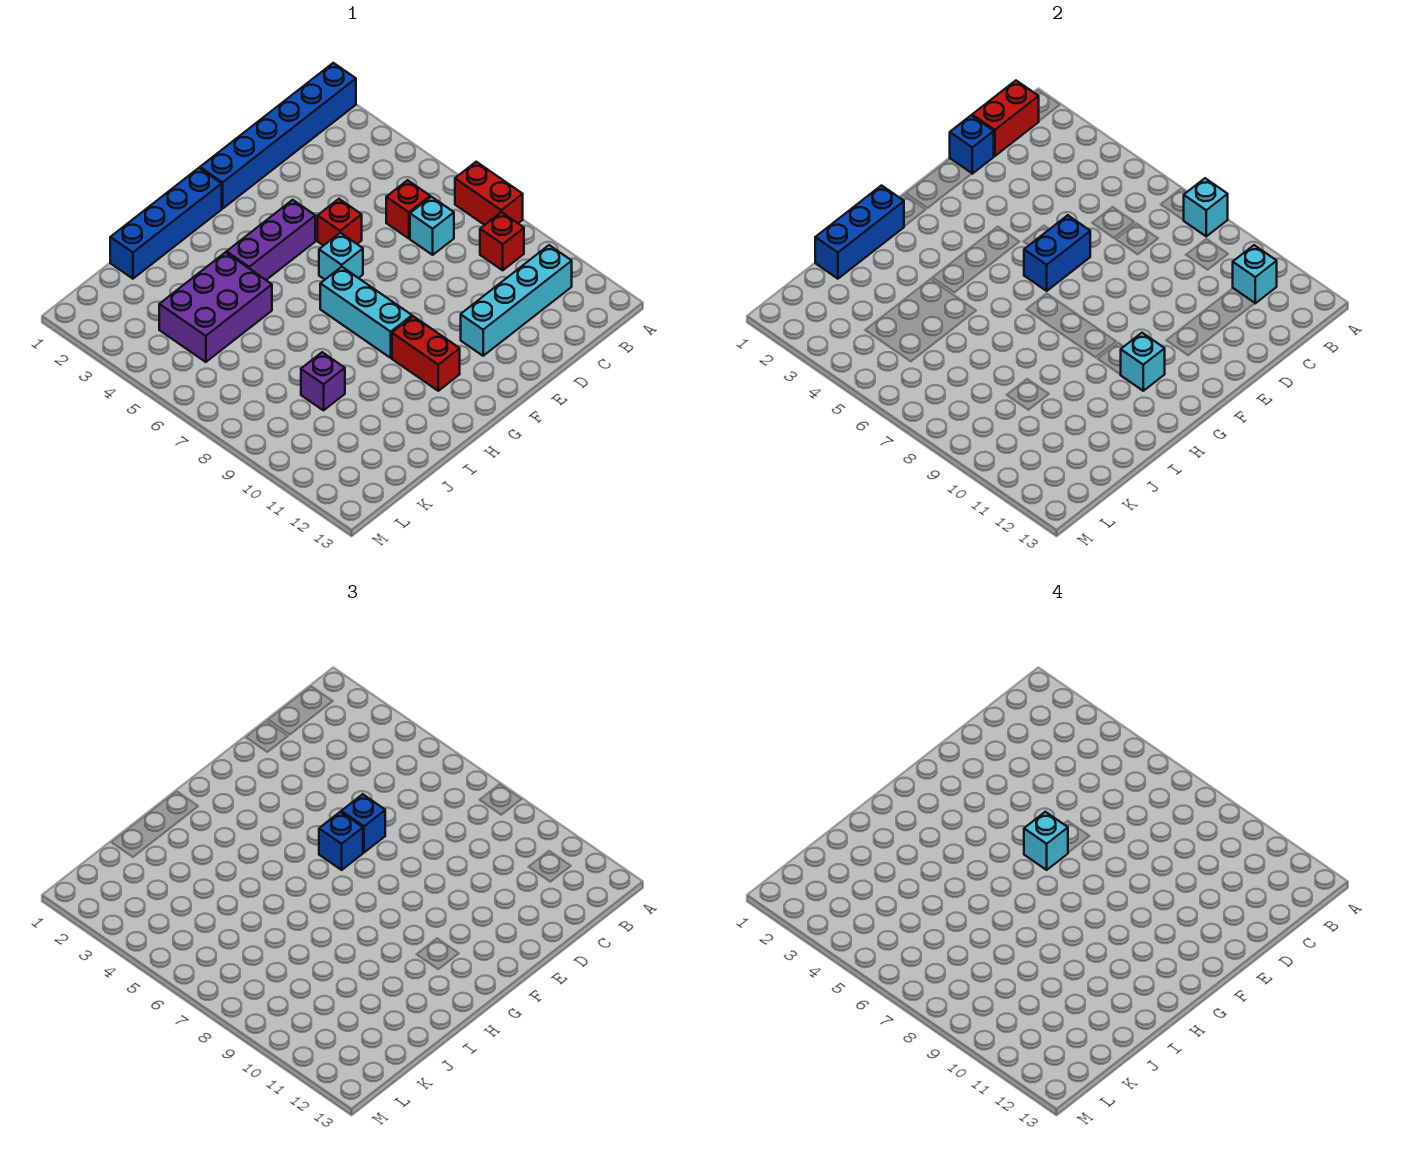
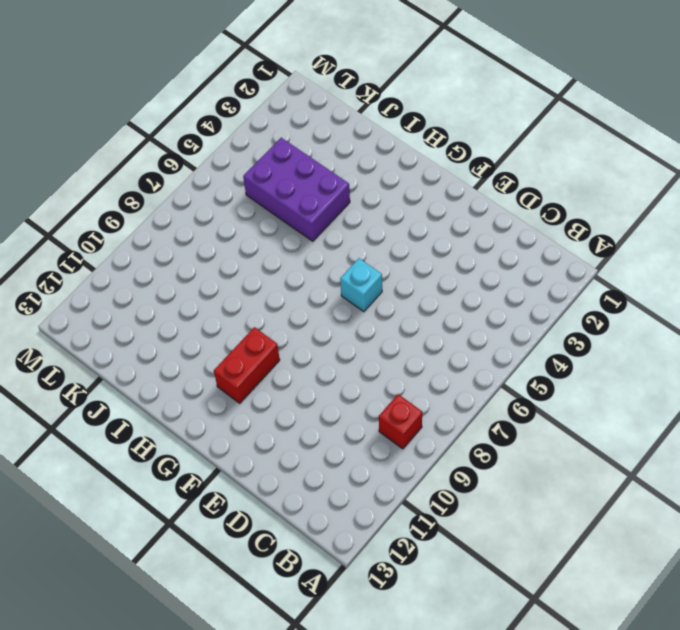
none -> blue brick A1:F1 level 1
none -> red brick A7:A8 level 1
none -> cyan brick B11:E11 level 1

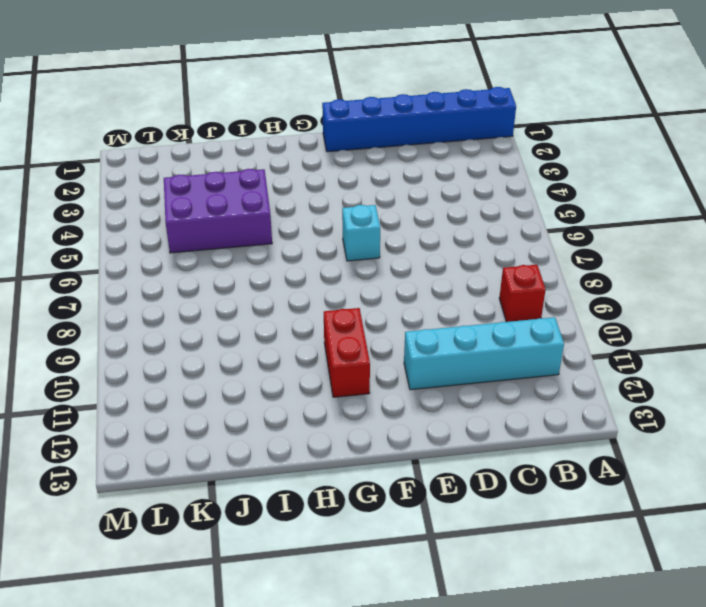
none -> red brick A7:A8 level 1
none -> red brick C6 level 1
none -> cyan brick C7 level 1

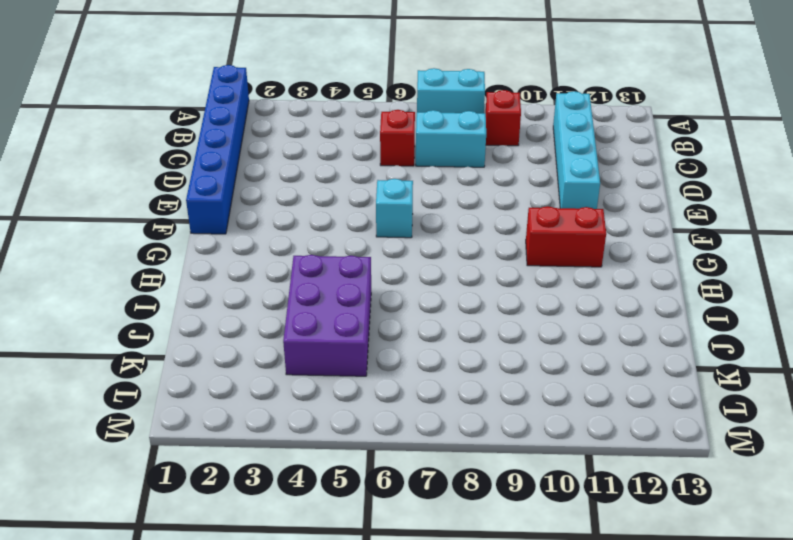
cyan brick A7:A8 level 1 -> red brick A7:A8 level 1
cyan brick C7:C8 level 1 -> cyan brick C7 level 1
none -> red brick E5 level 1
none -> purple brick F4:H4 level 1
none -> blue brick G1:J1 level 1

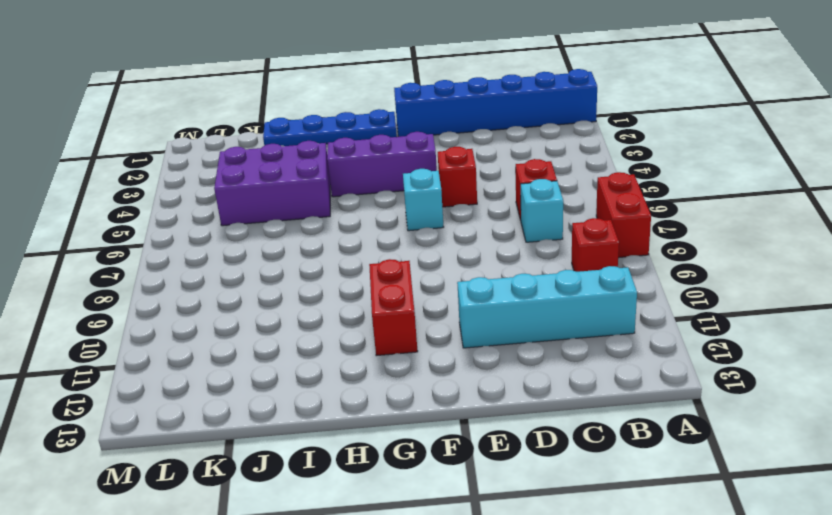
blue plate G1:J1 level 1 -> blue brick G1:J1 level 1
none -> cyan brick G7:G9 level 1
none -> purple brick J9 level 1
none -> cyan brick A8 level 2

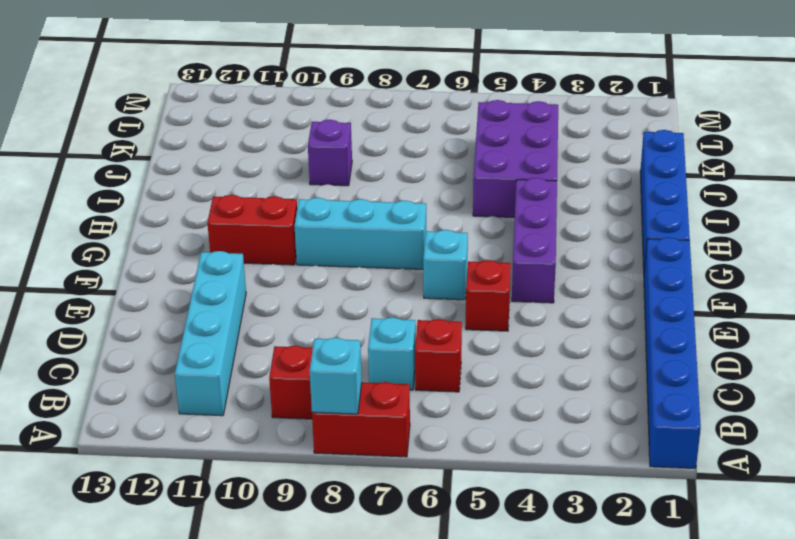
none -> red brick B1:C1 level 2
none -> cyan brick B11 level 2
none -> blue brick D1 level 2

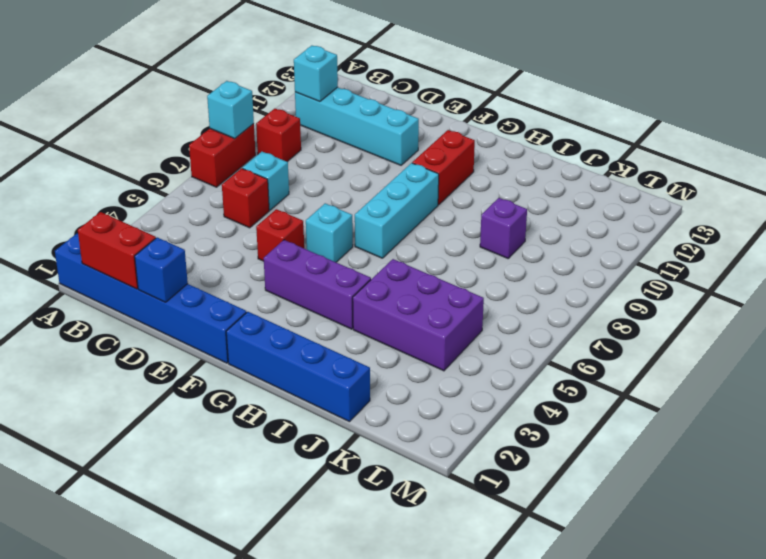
none -> blue brick E6:F6 level 2
none -> cyan brick G11 level 2
none -> blue brick H1:J1 level 2

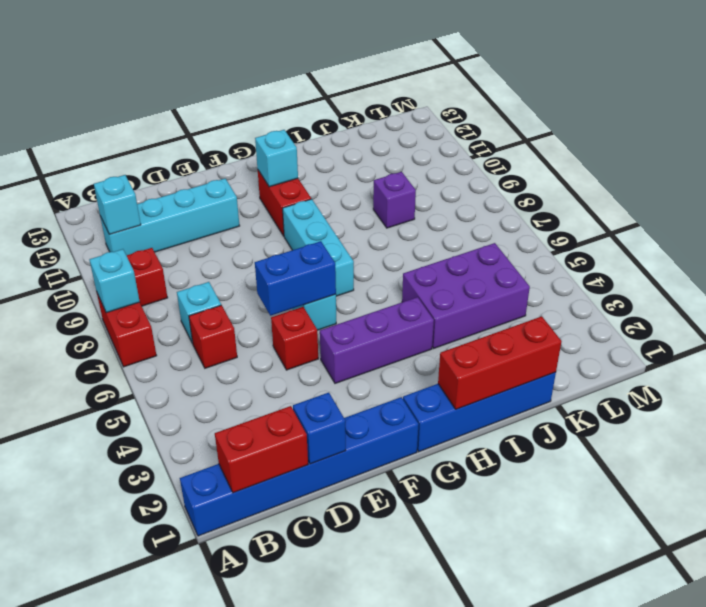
red brick H1:J1 level 2 -> blue brick H1:J1 level 2
none -> blue brick E6 level 3
none -> blue brick F6 level 3
none -> cyan brick F6 level 4

